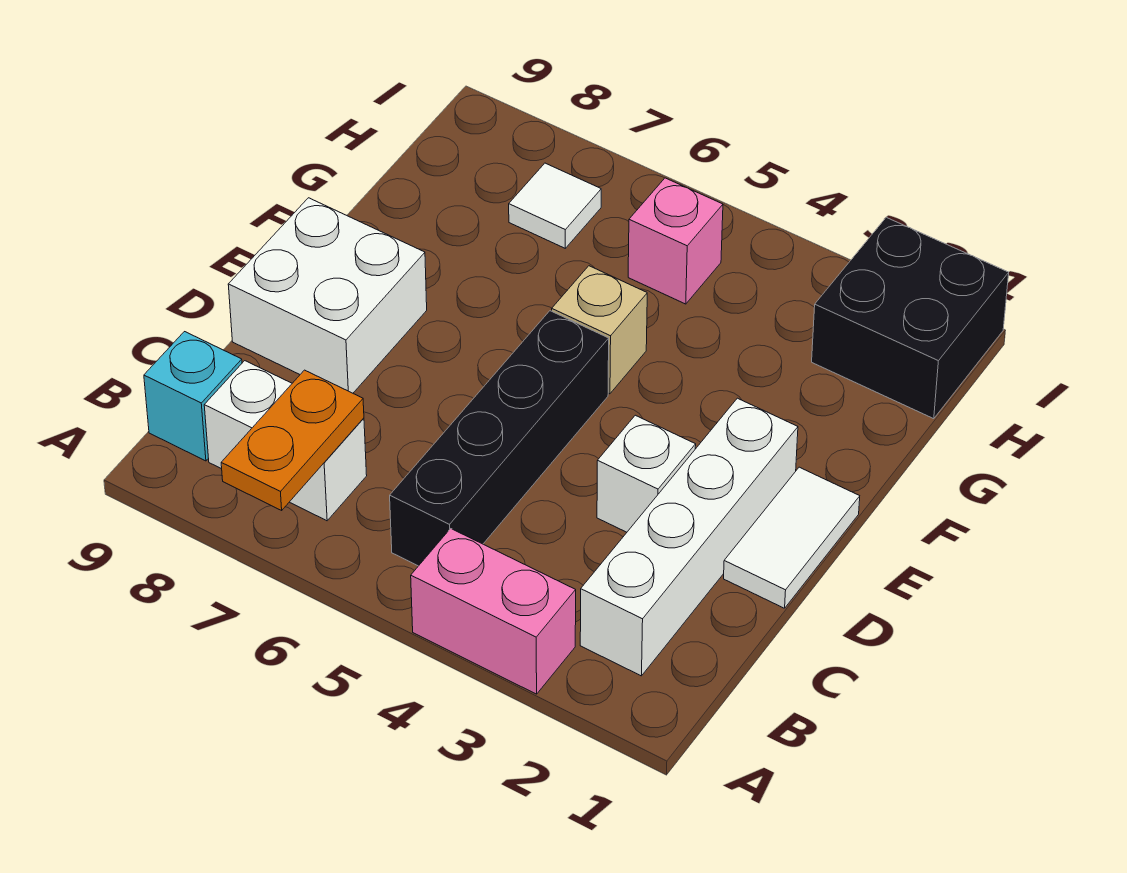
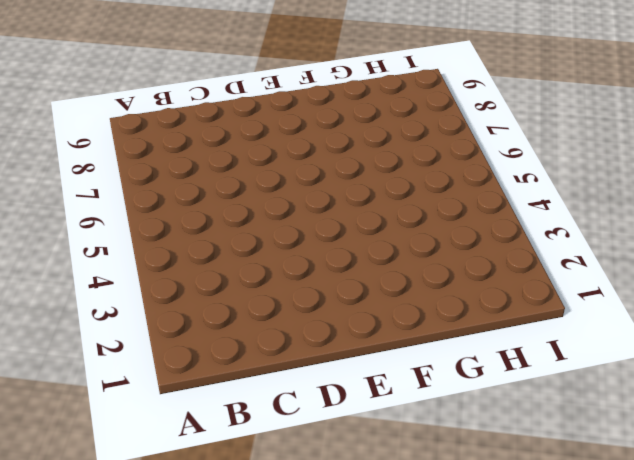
none -> pink brick A3:A4 level 1
none -> white brick B2:E2 level 1
none -> black brick B5:E5 level 1

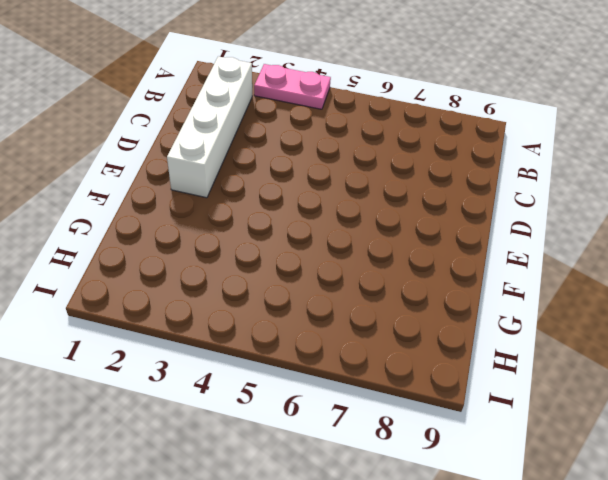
pink plate A3:A4 level 1 -> pink brick A3:A4 level 1
none -> black brick B5:E5 level 1
none -> white brick B7:B8 level 1
none -> cyan brick B9 level 1

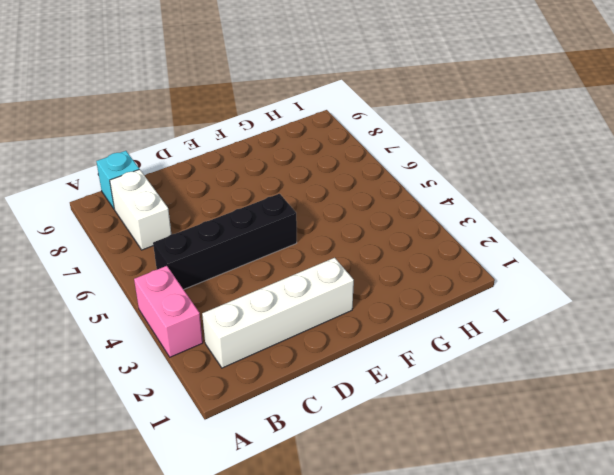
none -> white tile D1:E1 level 1
none -> white brick D3 level 1
none -> white brick D8:E9 level 1

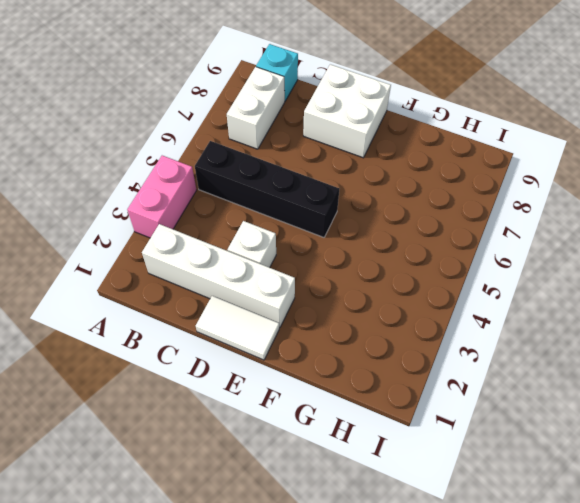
none -> tan brick F5 level 1
none -> black brick H1:I2 level 1
none -> pink brick H5 level 1

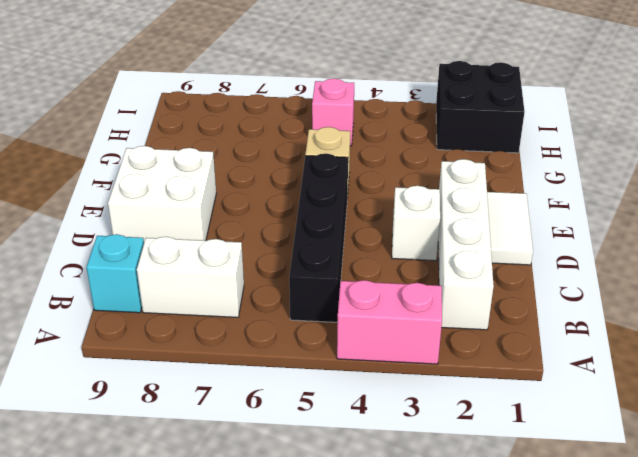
none -> white tile H7 level 1
none -> orange plate A7:B7 level 2

